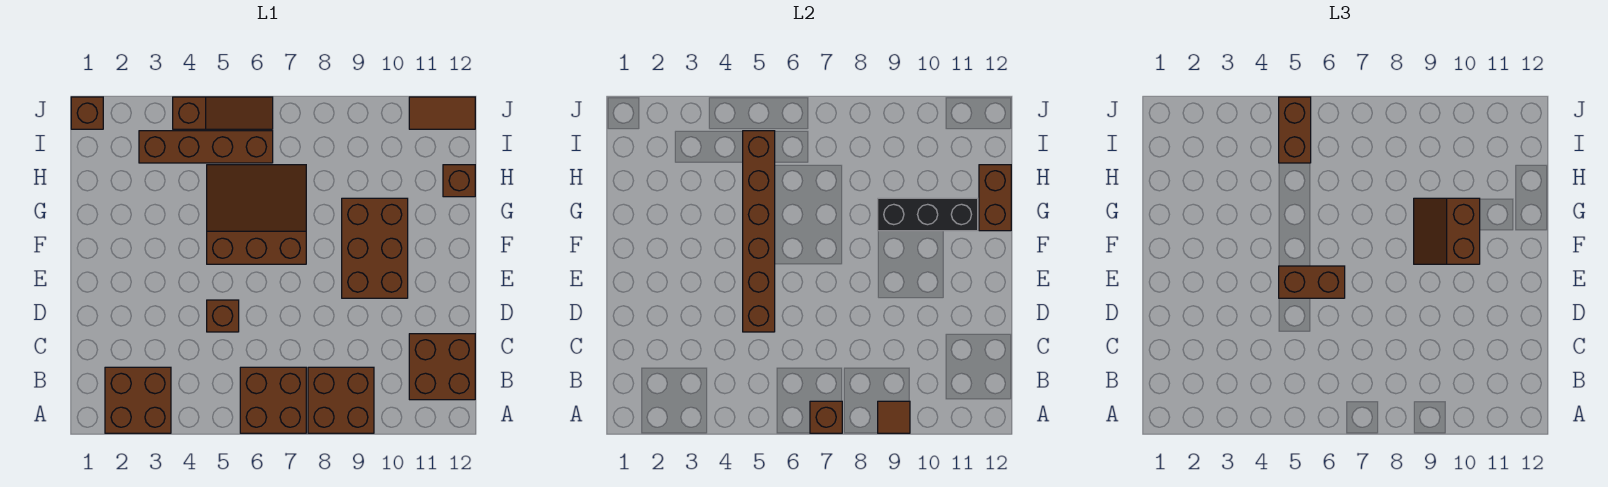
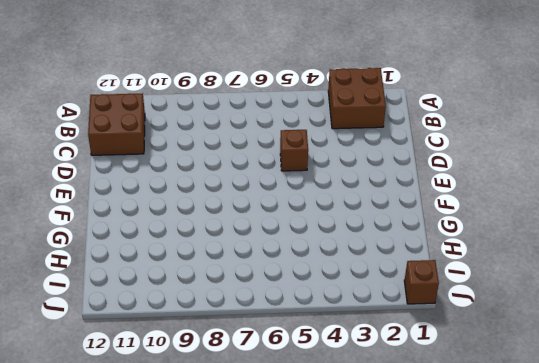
none -> brown brick A6:B7 level 1
none -> brown brick A8:B9 level 1
none -> brown brick E9:G10 level 1

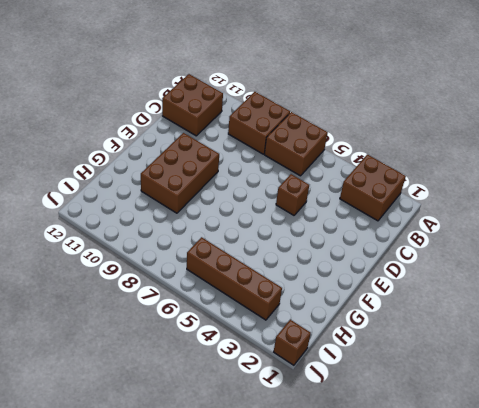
none -> brown slope F5:H7 level 1 top F
none -> brown brick H12 level 1
none -> brown slope J4:J6 level 1 top 4

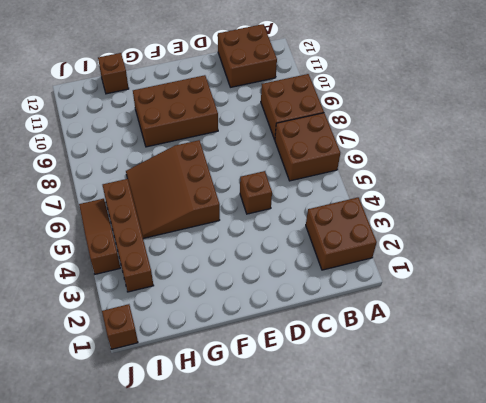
none -> brown tile J11:J12 level 1
none -> brown brick A7 level 2
none -> brown tile A9 level 2

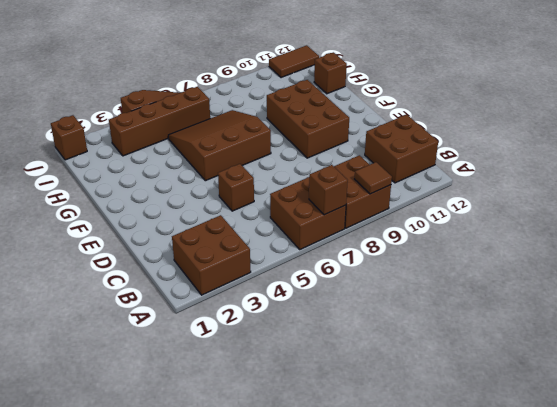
none -> brown brick D5:I5 level 2
none -> black brick G9:G11 level 2
none -> brown brick G12:H12 level 2

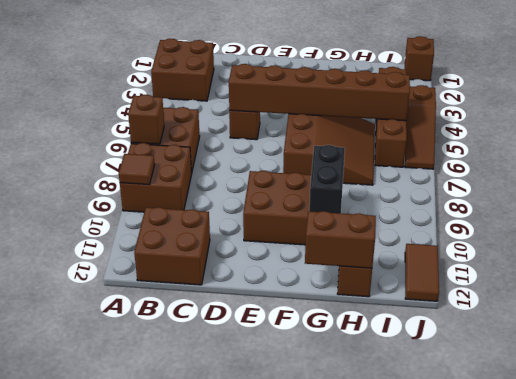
black brick G9:G10 level 2 -> black brick G9:G11 level 2
none -> brown brick E5:E6 level 3
none -> brown slope F9:G10 level 3 top 10
none -> brown brick I5:J5 level 3

